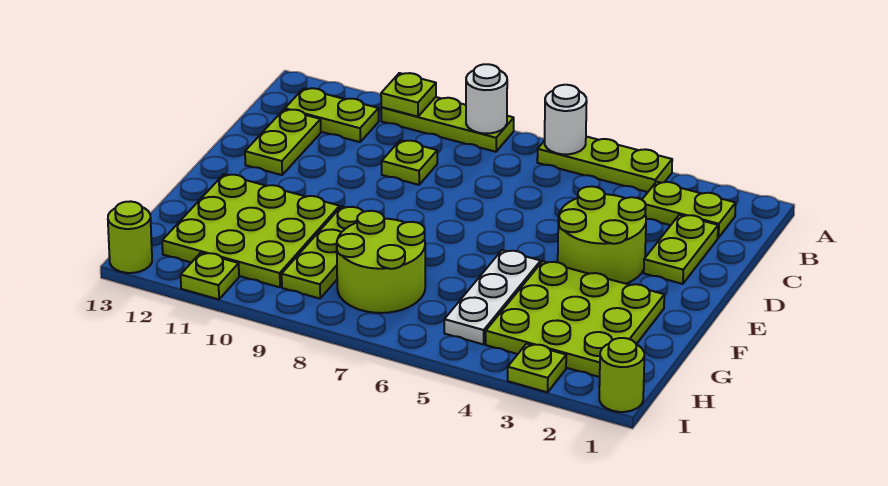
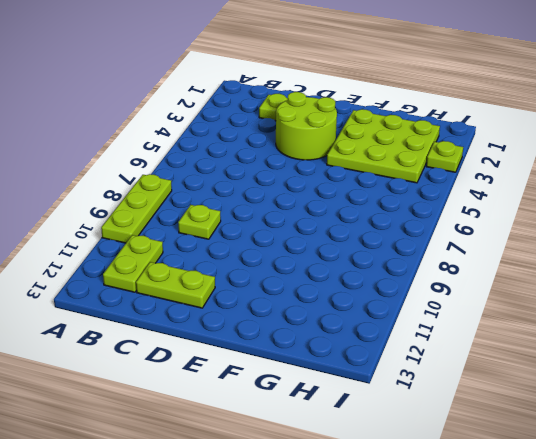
none -> lime plate A4:A6 level 1
none -> lime plate B2:B3 level 1
none -> white plate F5:H5 level 1

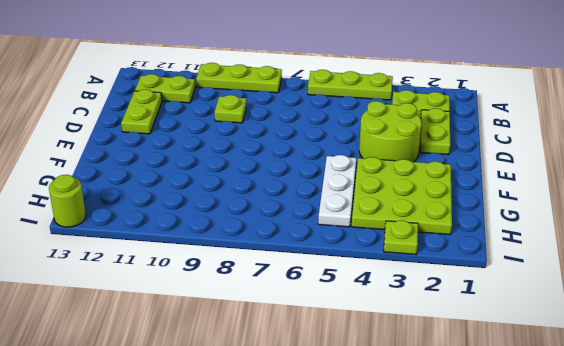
none -> lime plate F9:H9 level 1
none -> lime plate F10:H12 level 1
none -> lime round brick G7:H8 level 1

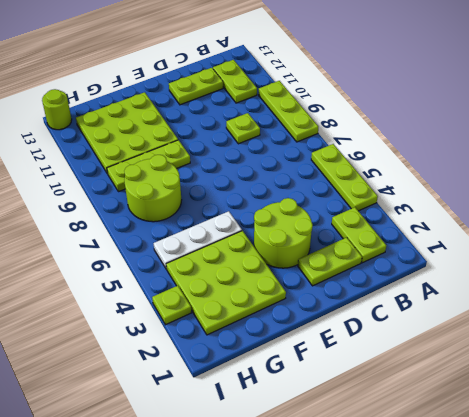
none -> lime round brick I1 level 1
none -> lime plate I11 level 1
none -> white round brick A6 level 2

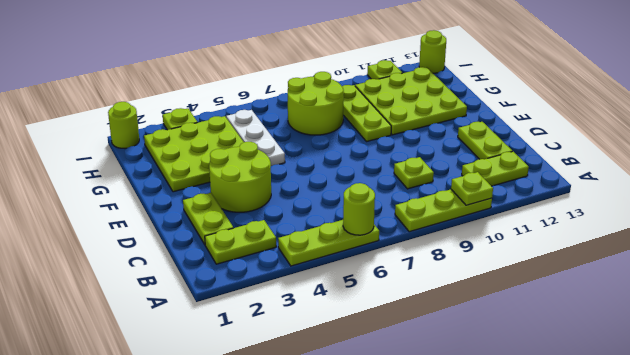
lime round brick A6 level 2 -> white round brick A6 level 2
none -> white round brick A8 level 2

